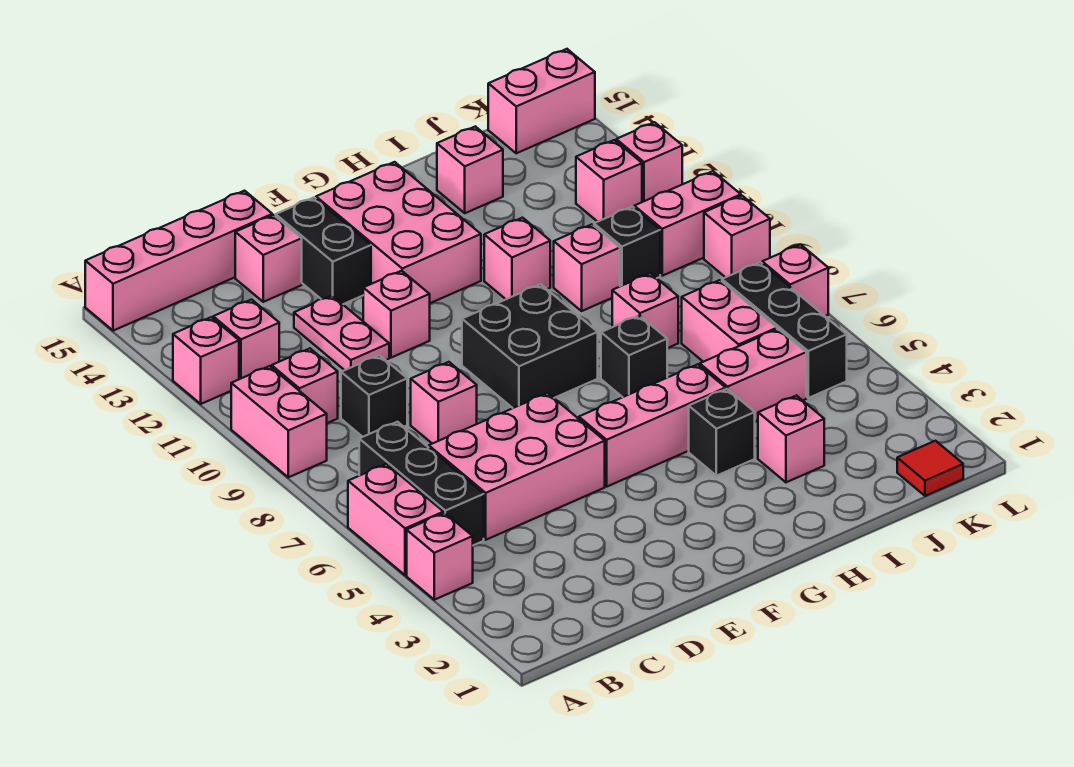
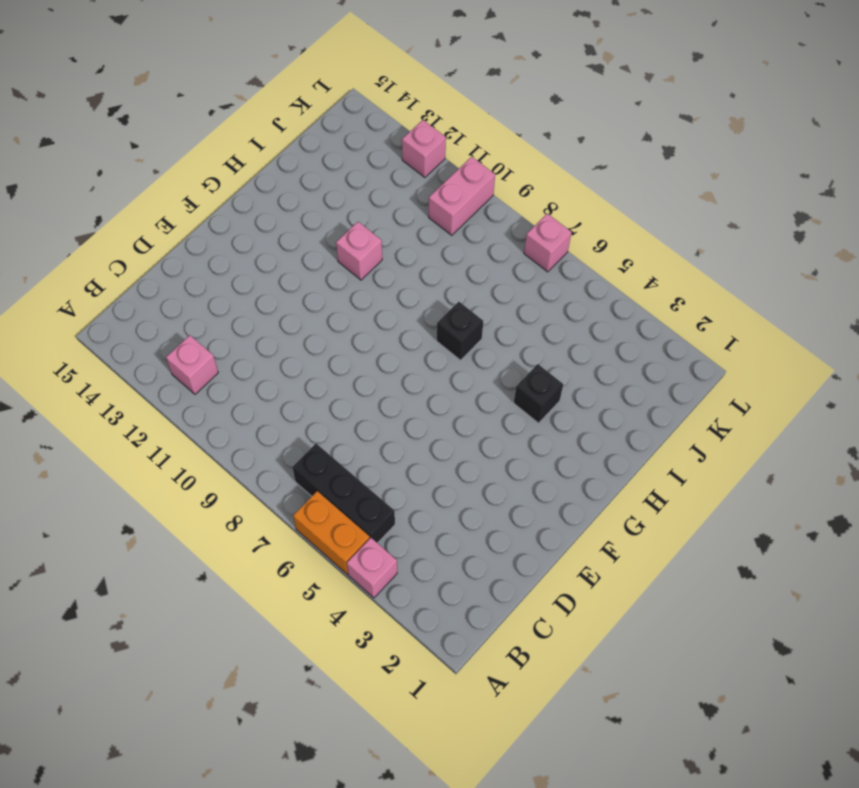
orange brick A5:A6 level 1 -> pink brick A5:A6 level 1
none -> pink brick A9:A10 level 1
none -> pink brick A12 level 1
none -> pink brick A15:D15 level 1
none -> pink brick B10 level 1

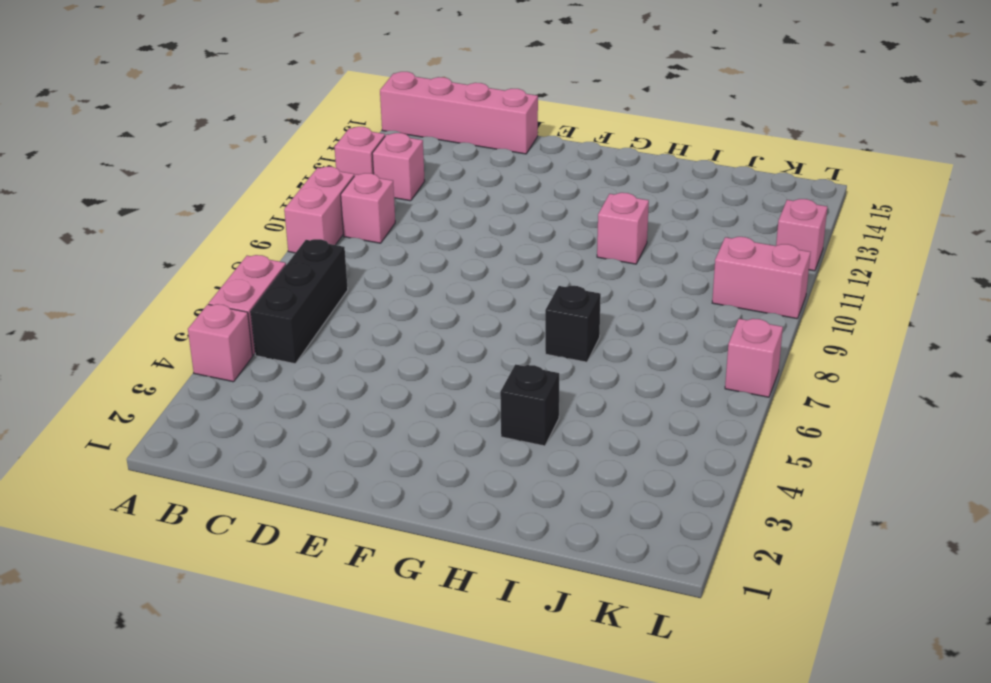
none -> pink brick C5:E6 level 1
none -> black brick C9 level 1
none -> pink brick D8 level 1
none -> pink plate D11:D12 level 1

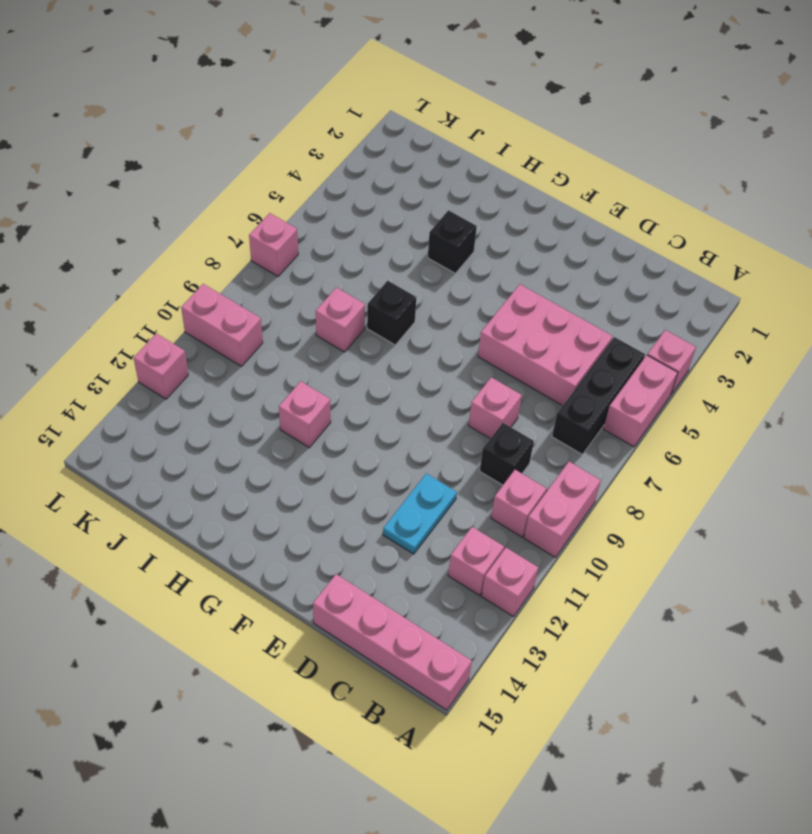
cyan plate D11:D12 level 1 -> pink plate D11:D12 level 1
none -> pink brick D14 level 1
none -> pink brick E11 level 1
none -> black brick E13:E14 level 1
none -> pink brick F5:H5 level 1

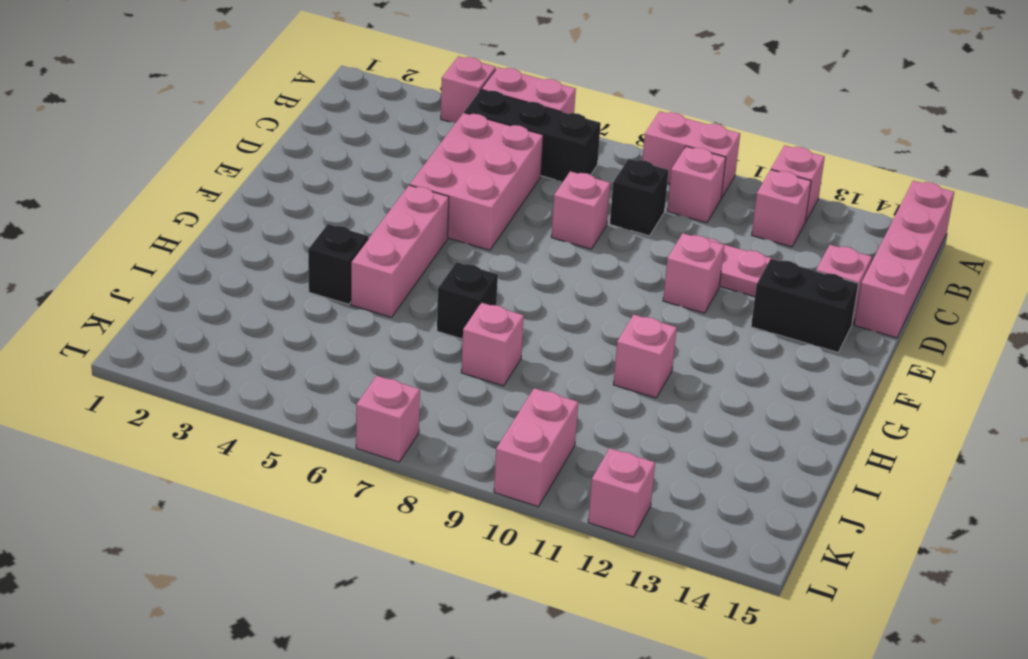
none -> black brick F8:G9 level 1
none -> pink brick F12:G14 level 1
none -> pink brick I3 level 1
none -> pink brick I5:J5 level 1

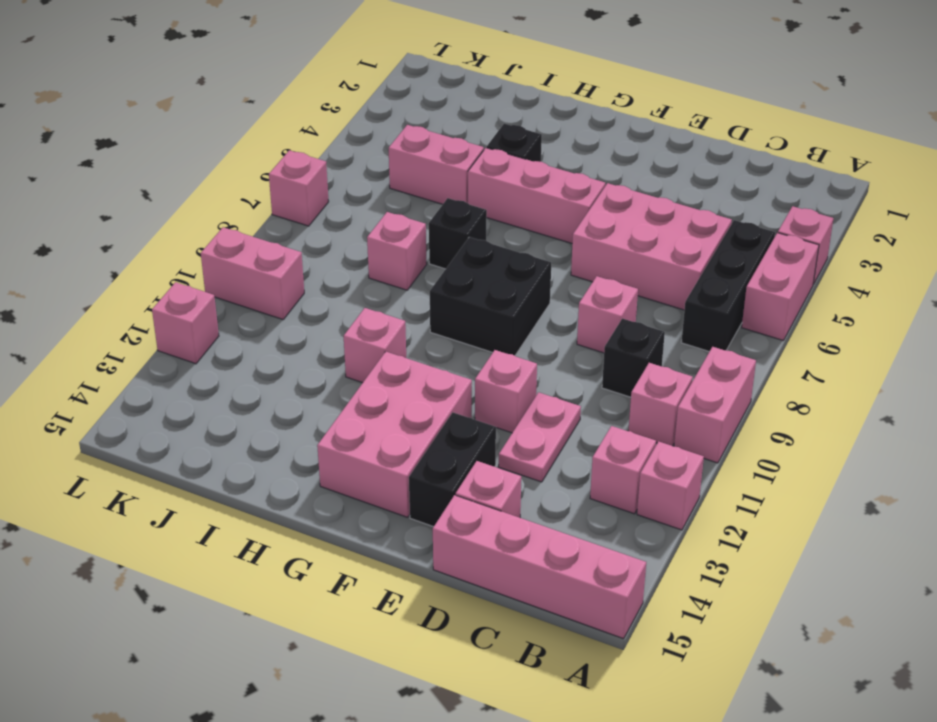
none -> pink brick I3 level 1
none -> pink brick I10 level 1
none -> pink brick I14 level 1
none -> pink brick J6:J7 level 1

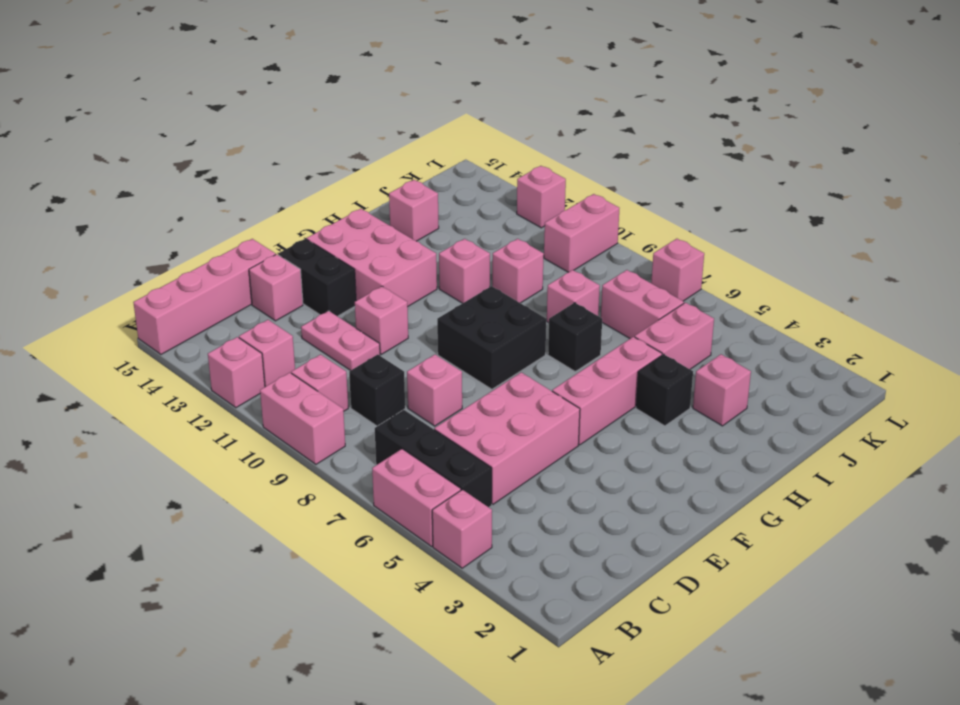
none -> black brick J10 level 1
none -> red tile K1 level 1
none -> black brick K5:K7 level 1
none -> pink brick K12 level 1

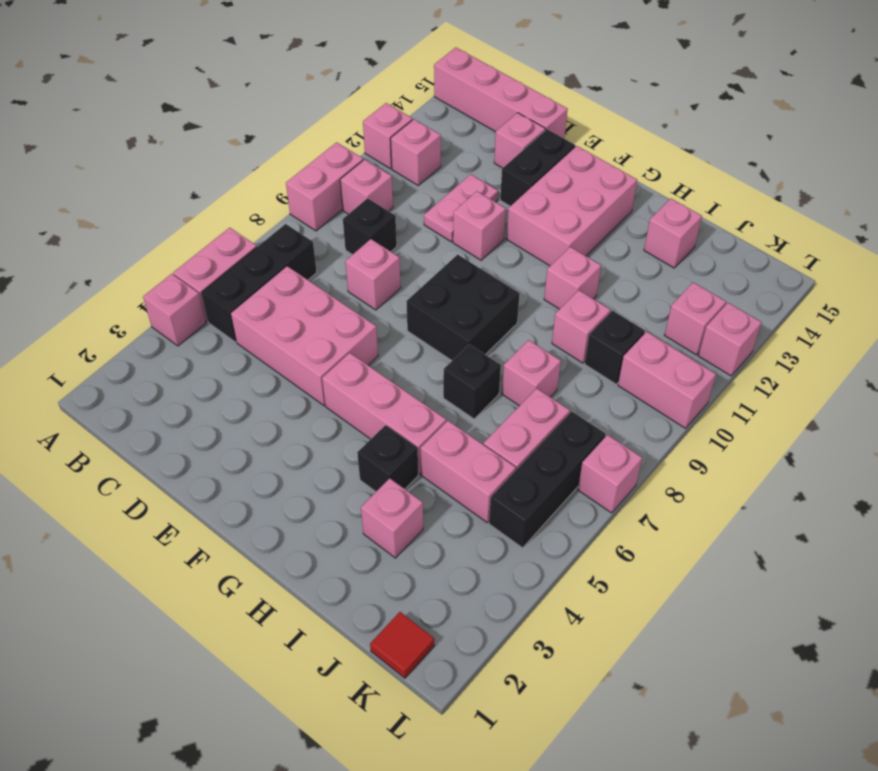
none -> pink brick K15:L15 level 1
none -> pink brick L9 level 1

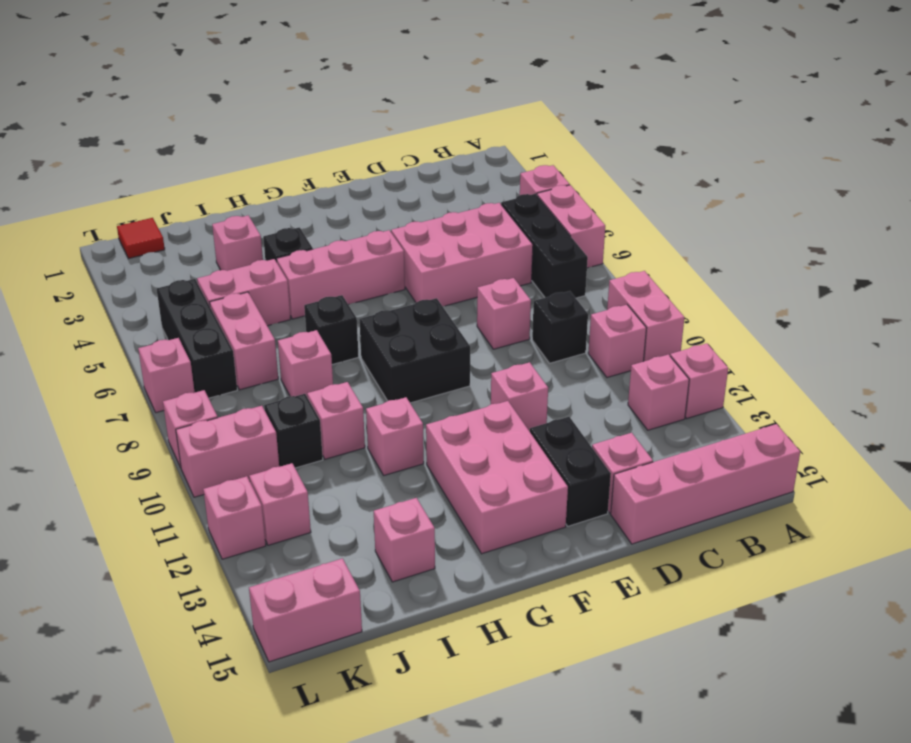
none -> pink plate D11:D12 level 1

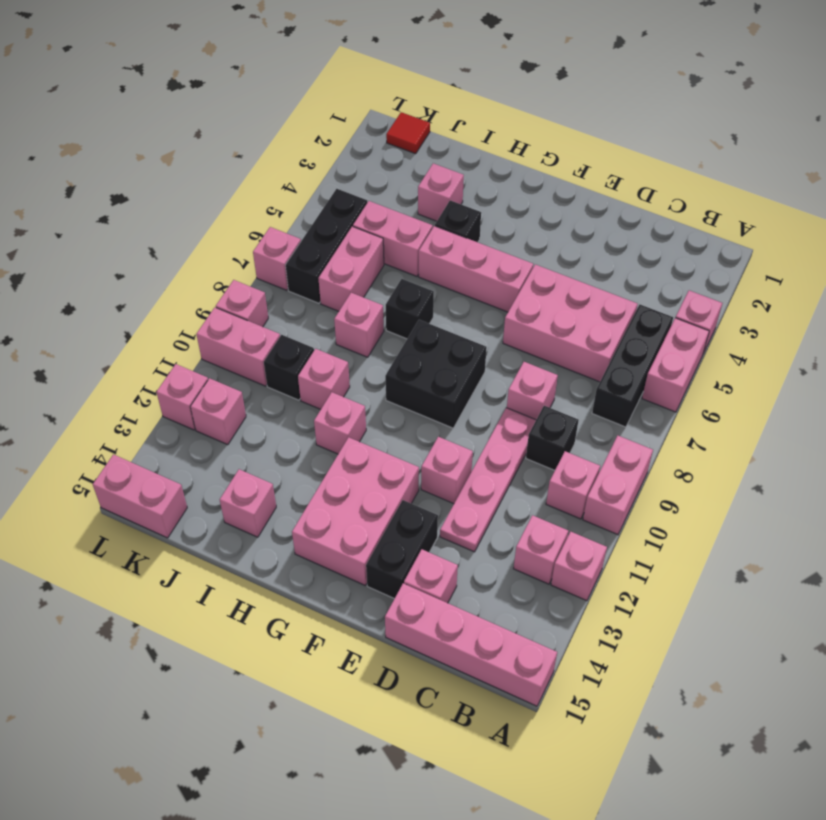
pink plate D9:D12 level 1 -> pink plate D11:D12 level 1

